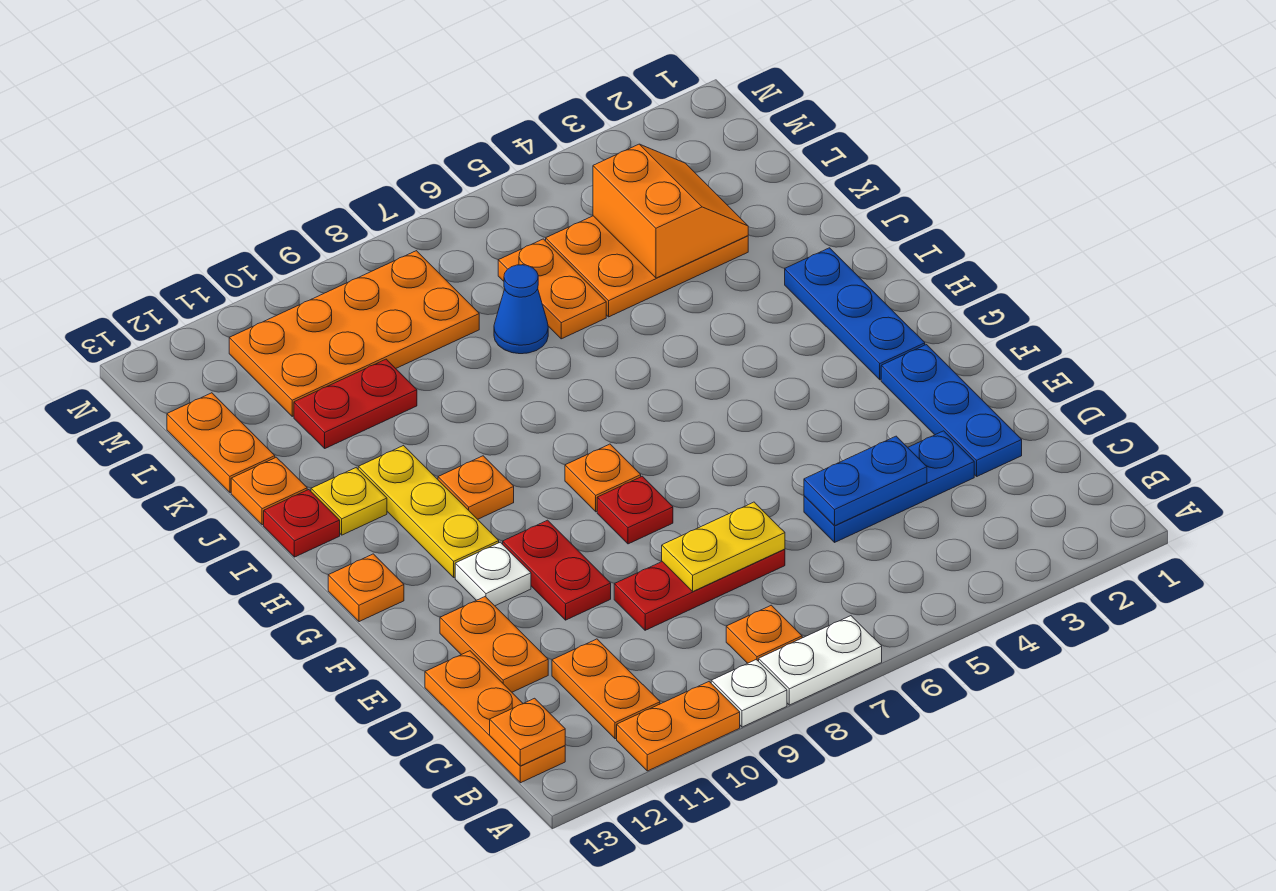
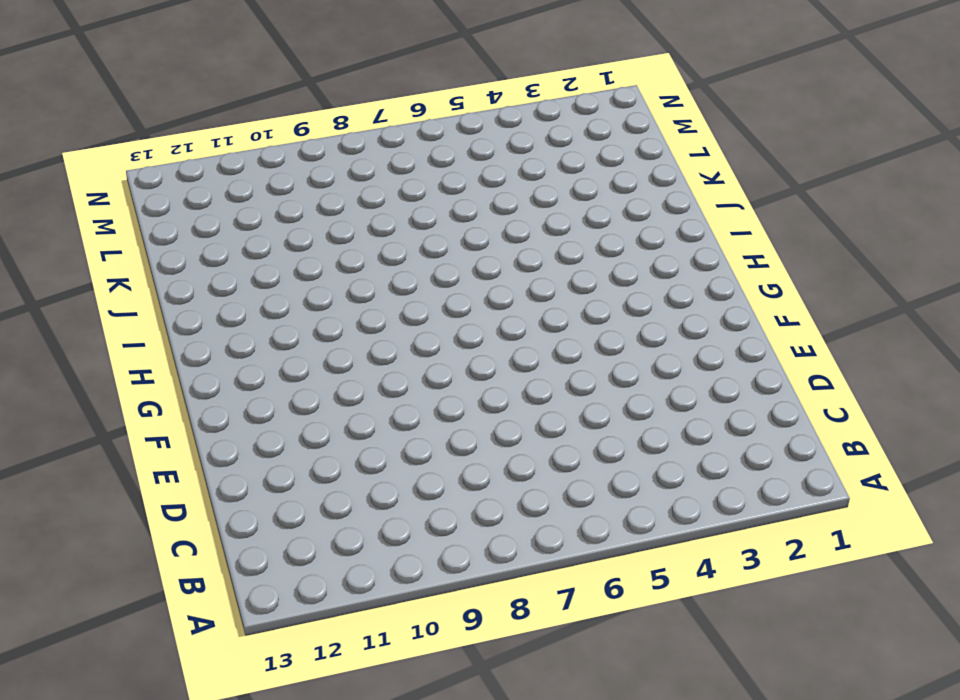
none -> white plate A7:A8 level 1
none -> white plate A9 level 1
none -> orange plate A10:A11 level 1
none -> orange plate B8 level 1

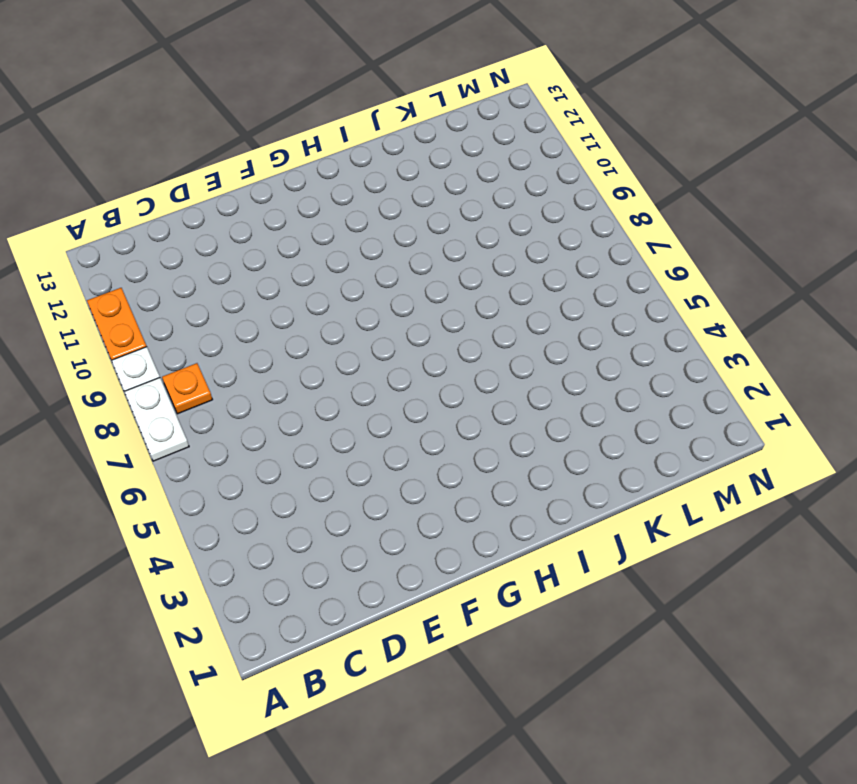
none -> orange plate B11:C11 level 1
none -> orange plate B13:D13 level 1
none -> blue plate D2:F2 level 1
none -> blue plate D3:D5 level 1

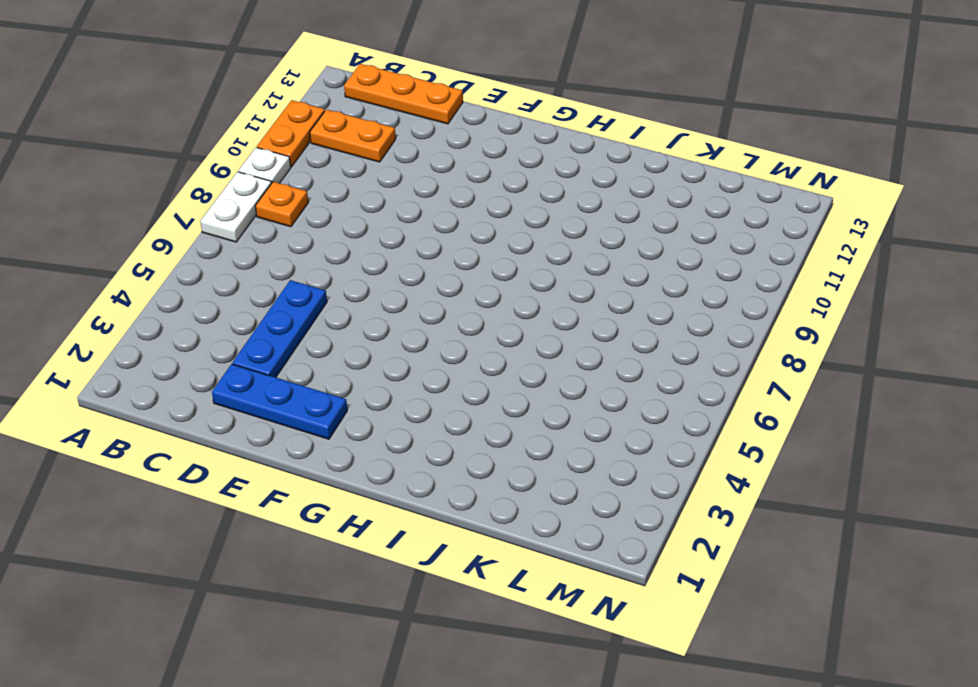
none -> red plate D7:D9 level 1
none -> orange plate D12:E12 level 1
none -> red plate E10:F10 level 1
none -> red plate F8 level 1

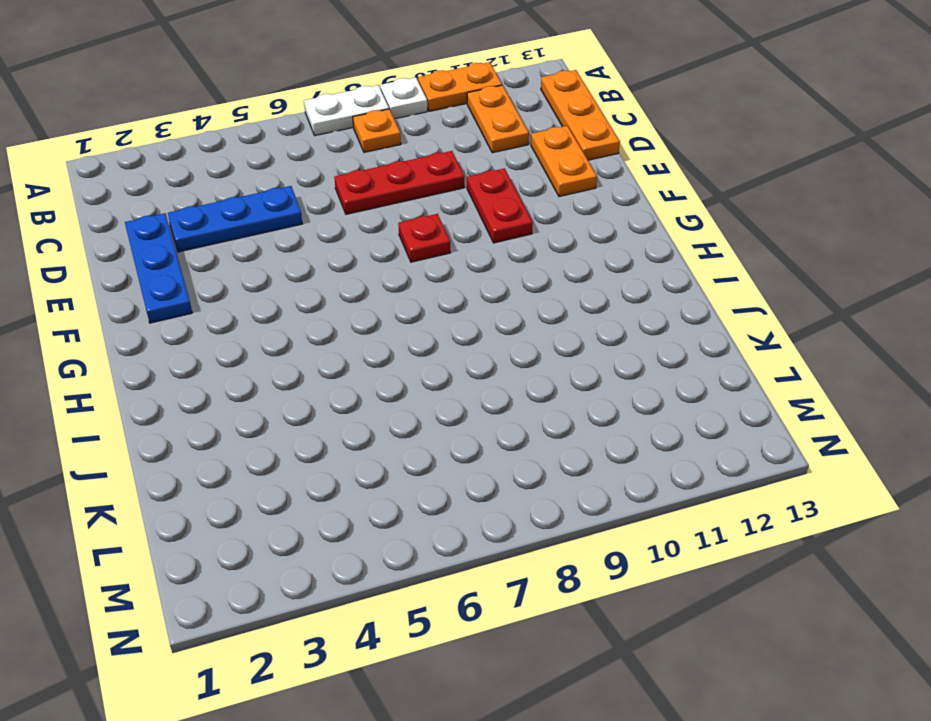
none -> white plate F11 level 1
none -> blue plate G2:I2 level 1
none -> orange plate G8 level 1
none -> yellow plate G11:I11 level 1

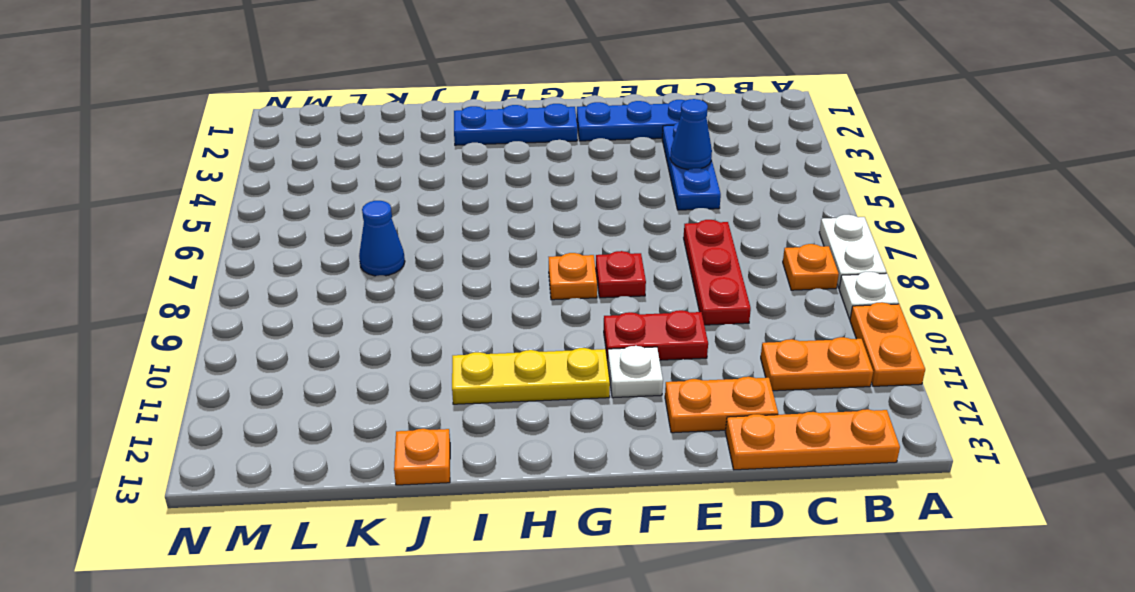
blue cone D4 level 2 -> blue plate D4:D5 level 2
none -> orange plate G13 level 1
none -> orange plate H10 level 1
none -> yellow plate I12 level 1
none -> red plate I13 level 1

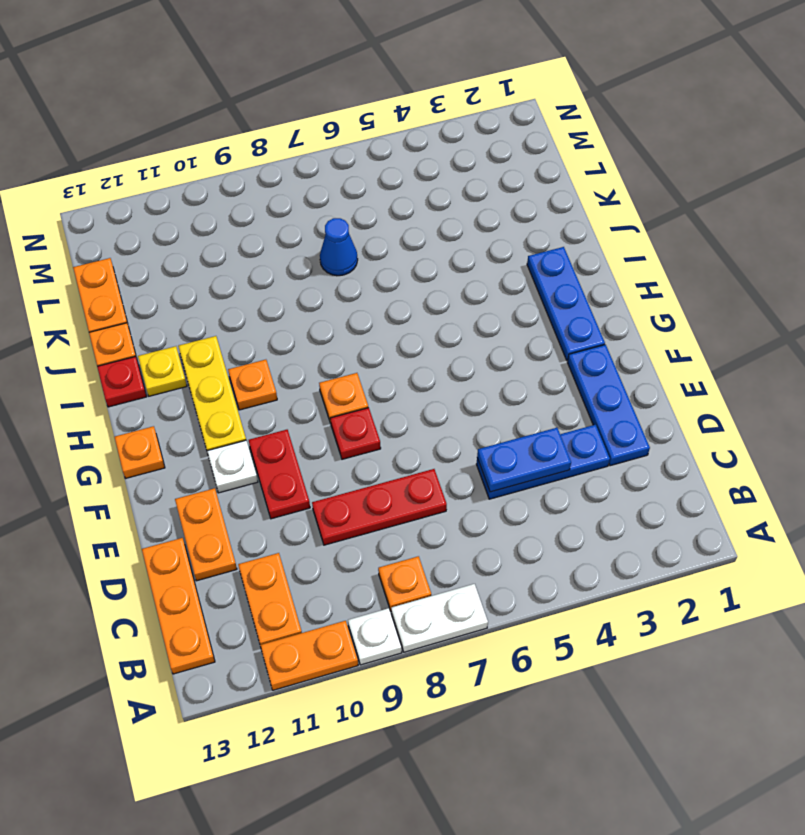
none -> orange plate K3:L5 level 1
none -> orange plate K6:L6 level 1
none -> red plate K10:K11 level 1
none -> orange plate L8:M11 level 1

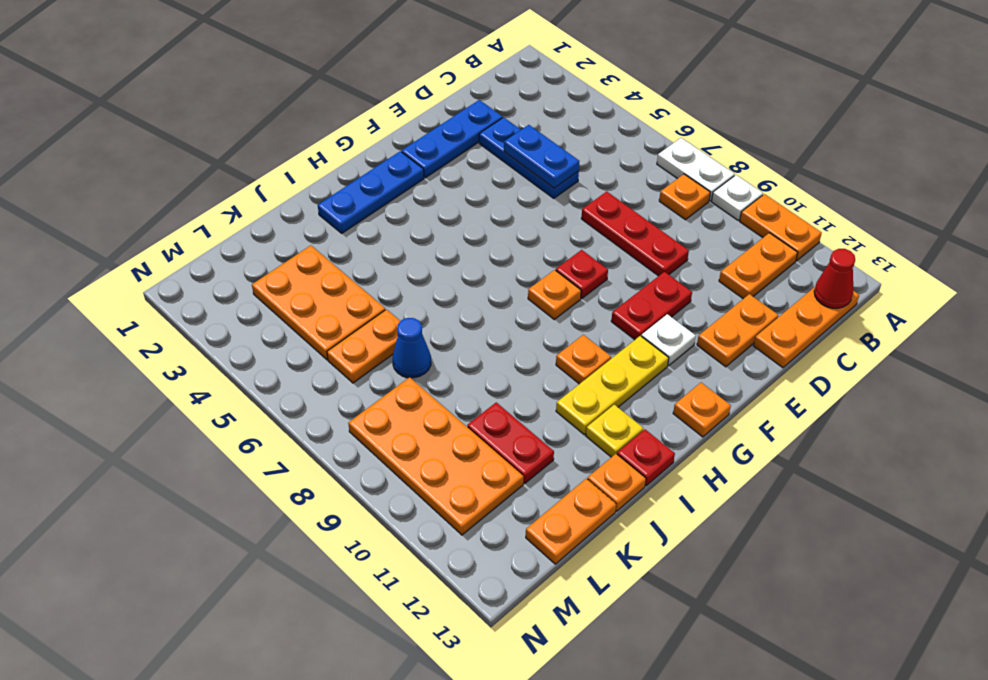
red cone B13 level 2 -> orange plate B13 level 2
none -> yellow plate D7:D8 level 2
none -> orange slope K3:L4 level 2 top 4

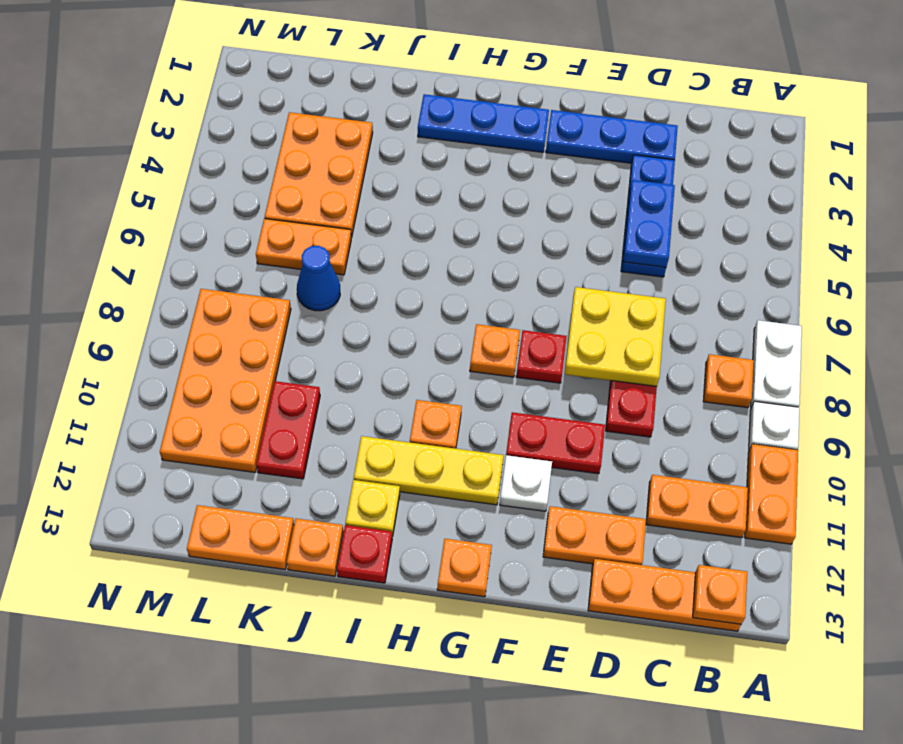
yellow plate D7:E8 level 2 -> yellow plate D7:D8 level 2
none -> orange slope K3:L4 level 2 top 4

